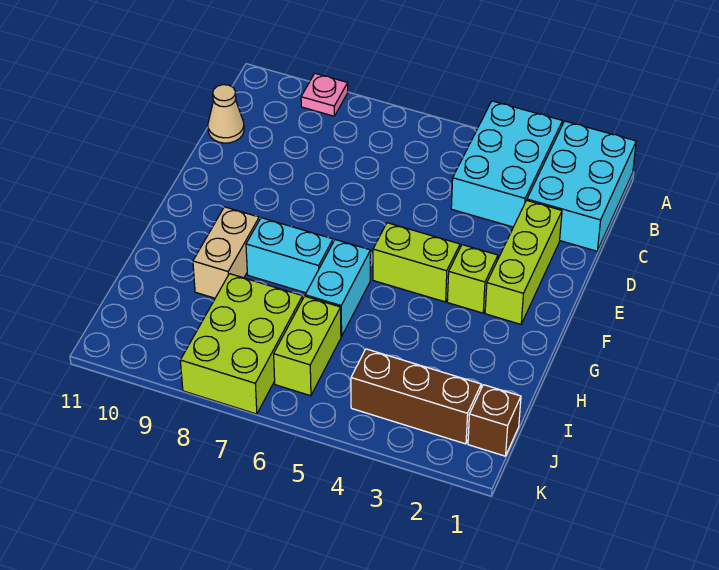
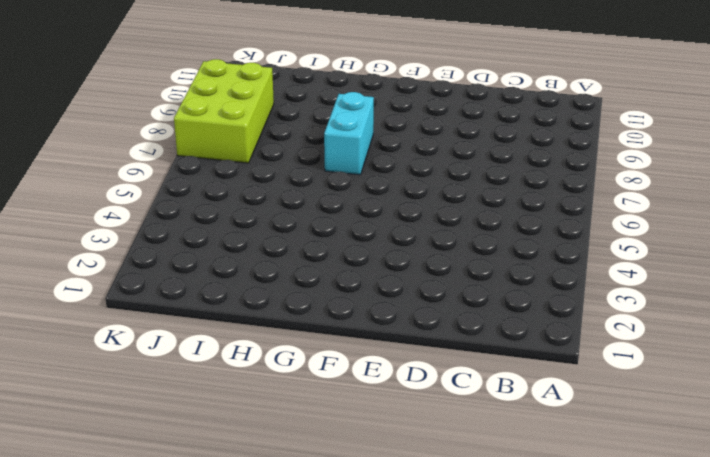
lime brick J7:K9 level 1 -> lime brick I7:K8 level 1
none -> cyan brick A1:C2 level 1
none -> cyan brick A3:C4 level 1
none -> pink plate A9 level 1

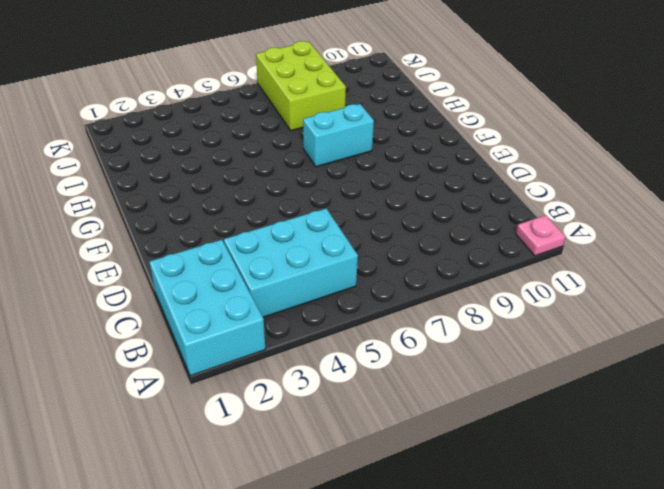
pink plate A11 level 1 -> pink plate A9 level 1
cyan brick B3:C5 level 1 -> cyan brick A3:C4 level 1
none -> tan cone C11 level 1
none -> lime brick D2:F2 level 1
none -> lime brick F3 level 1

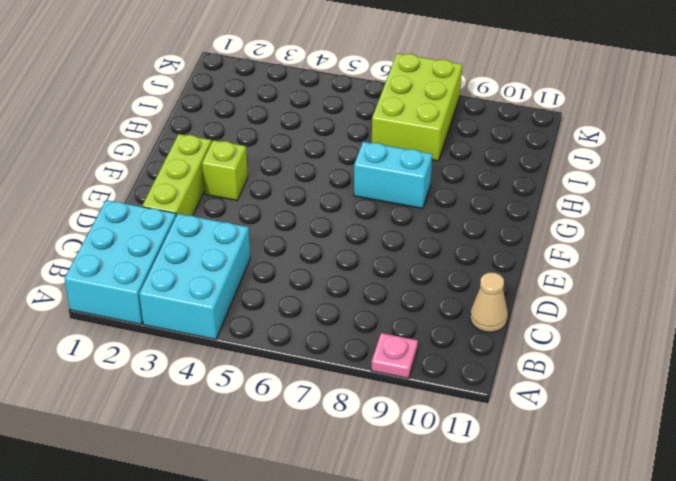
none -> lime brick F4:F5 level 1
none -> cyan brick G6:H6 level 1
none -> tan brick G9:H9 level 1

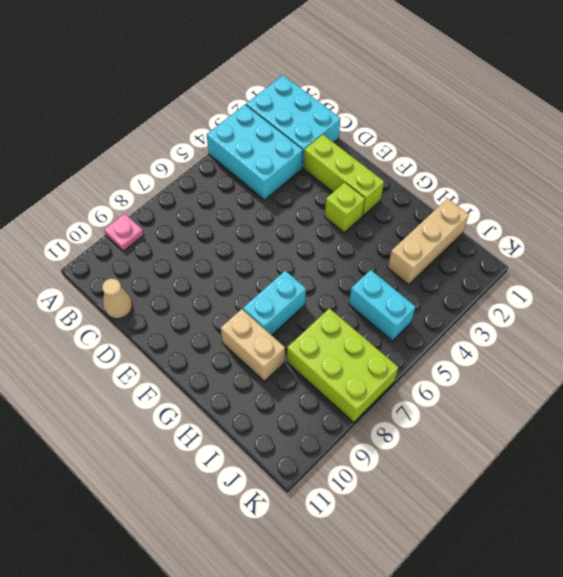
tan brick I1:I3 level 1 -> none
cyan brick I5:J5 level 1 -> cyan brick G6:H6 level 1
none -> lime brick F4:F5 level 1
none -> lime brick I6:J6 level 1
none -> brown brick J1 level 1

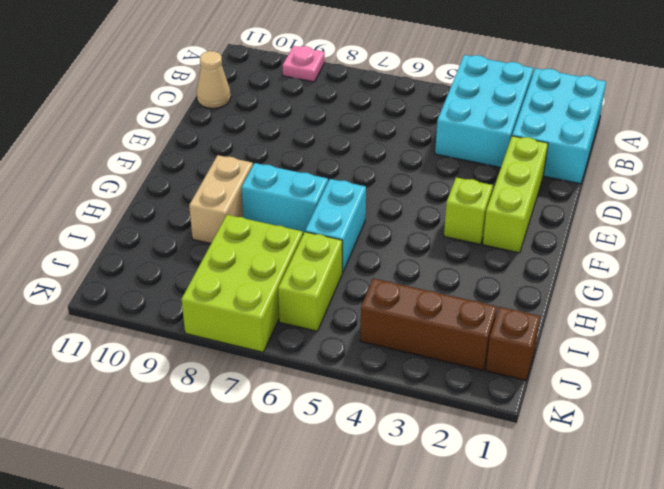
none -> lime brick F4:F5 level 1

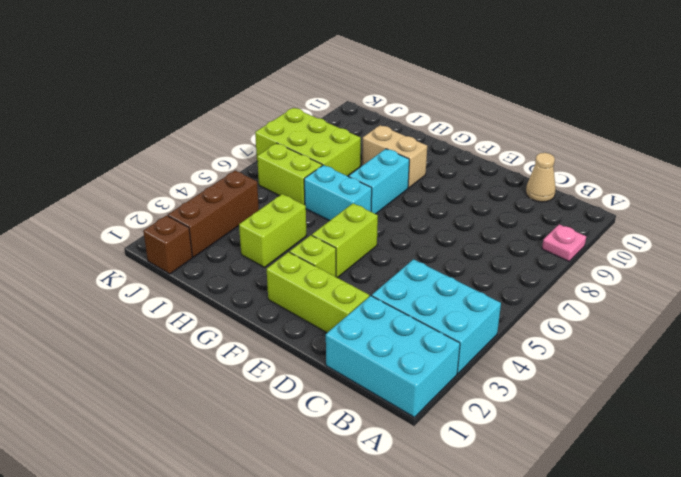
lime brick H3:H4 level 1 -> none

